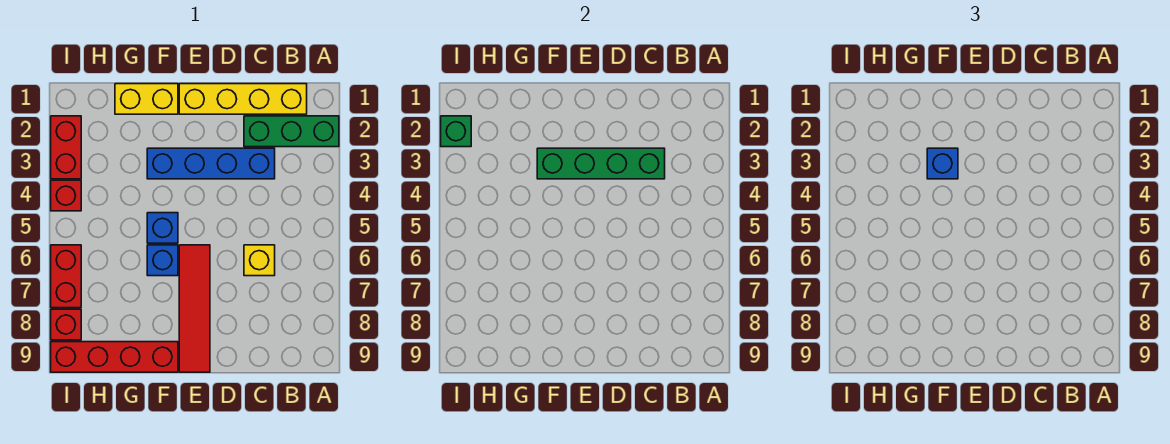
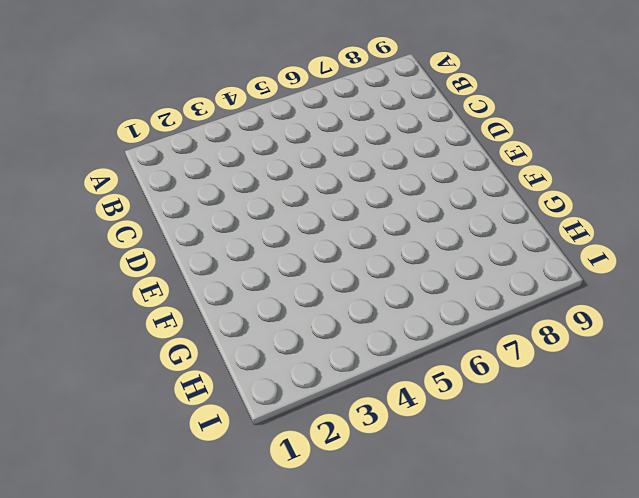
none -> green brick A2:C2 level 1
none -> yellow brick B1:E1 level 1
none -> blue brick C3:F3 level 1

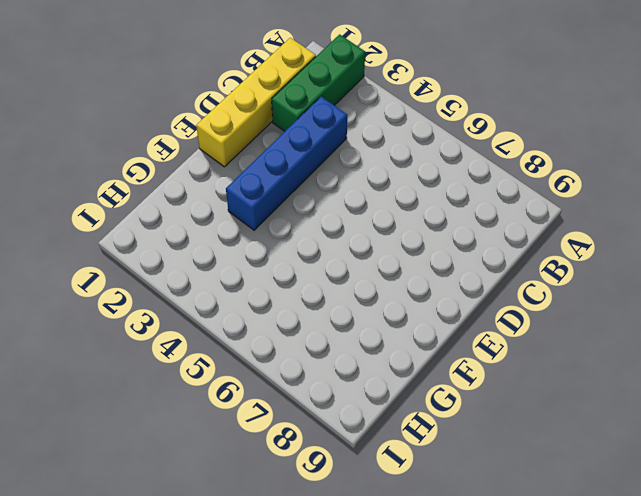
none -> yellow brick C6 level 1
none -> red tile E6:E9 level 1
none -> yellow brick F1:G1 level 1

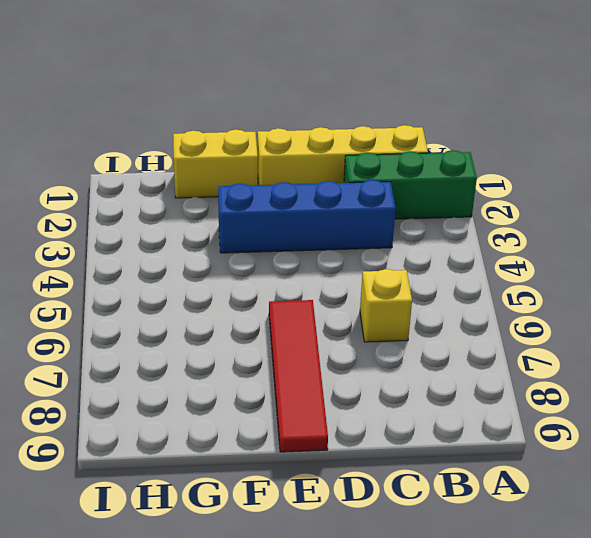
none -> blue brick F5 level 1
none -> blue brick F6 level 1
none -> red brick F9:I9 level 1

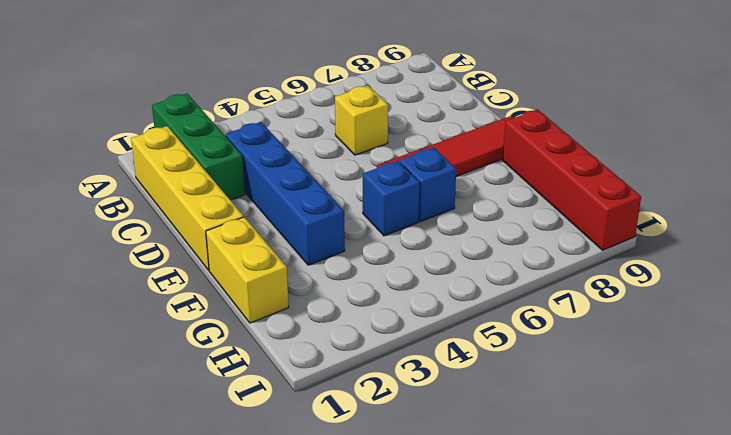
none -> red brick I2:I3 level 1
none -> red brick I4 level 1
none -> red brick I6:I7 level 1

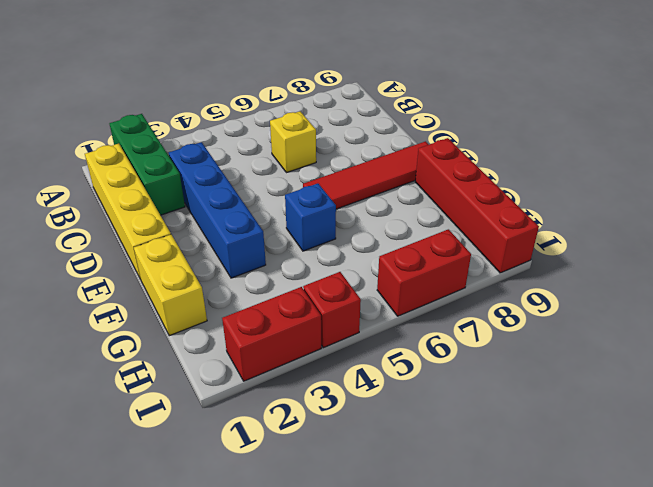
none -> blue brick F6 level 1
none -> red brick I8 level 1
none -> green brick C3:F3 level 2

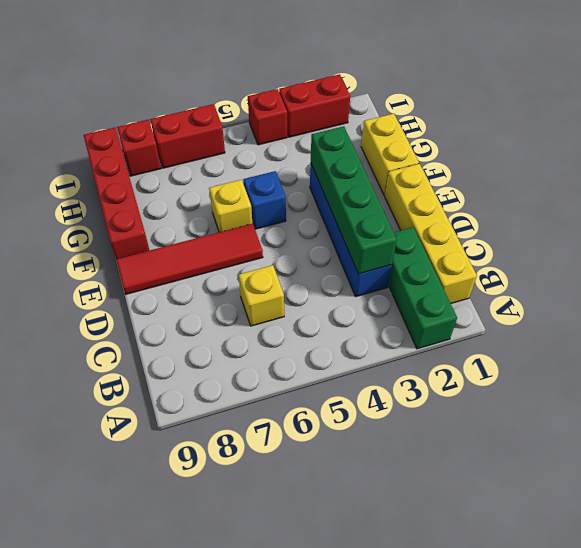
yellow brick F6 level 1 -> blue brick F6 level 1
none -> green brick I2 level 2
none -> blue brick F3 level 3

